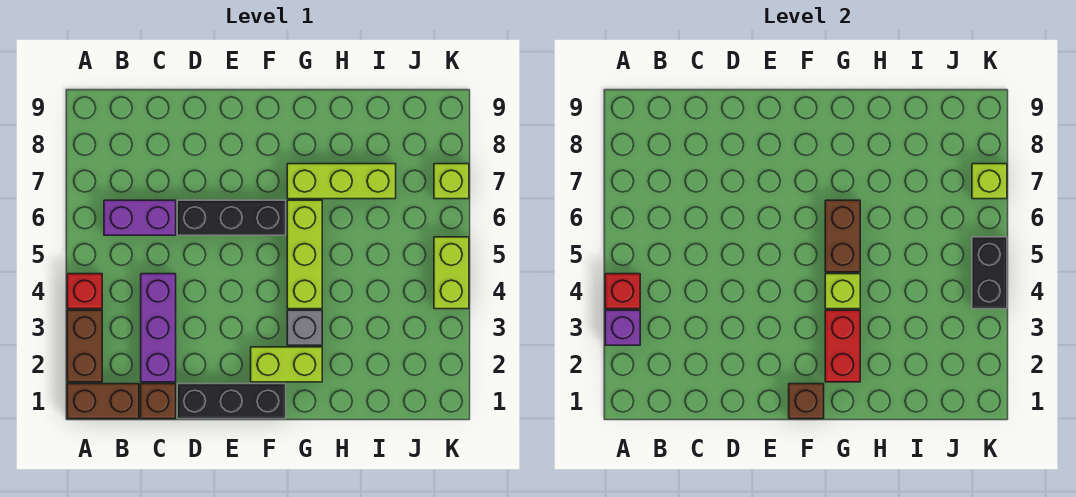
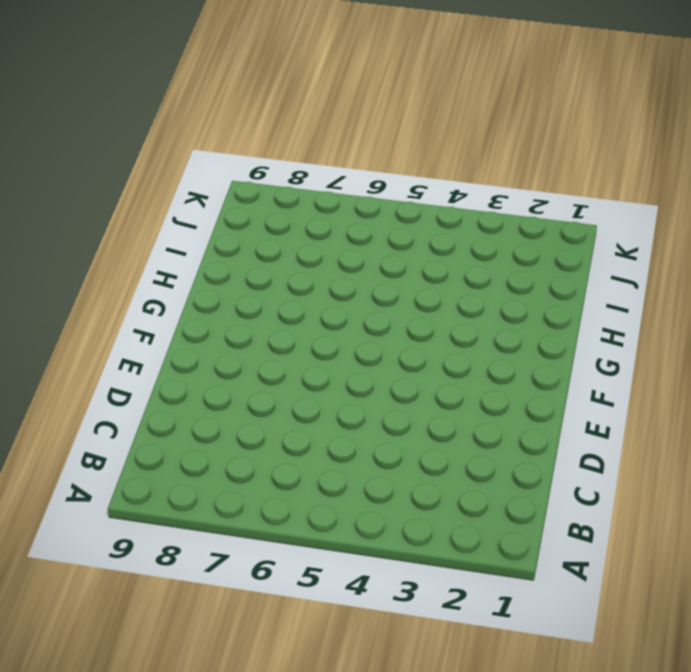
none -> brown brick A1:B1 level 1
none -> brown brick A2:A3 level 1
none -> red brick A4 level 1

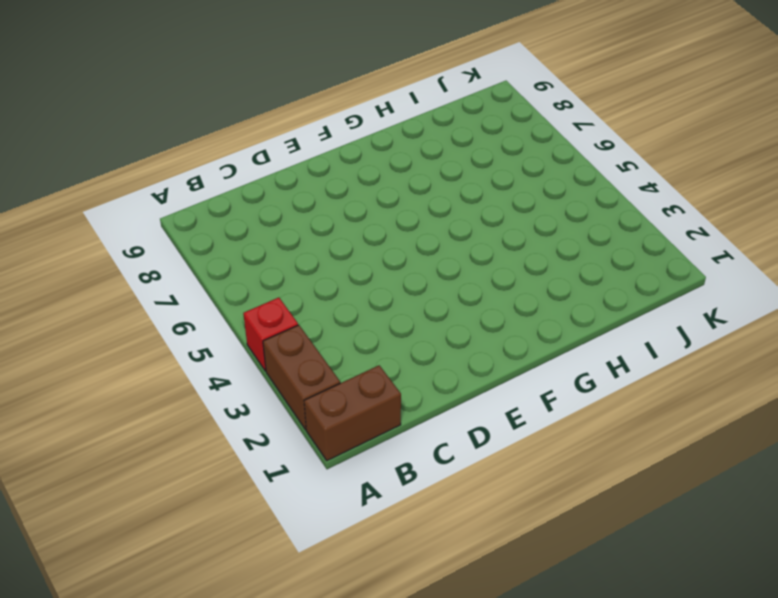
none -> purple brick B6:C6 level 1
none -> brown brick C1 level 1
none -> purple brick C2:C4 level 1

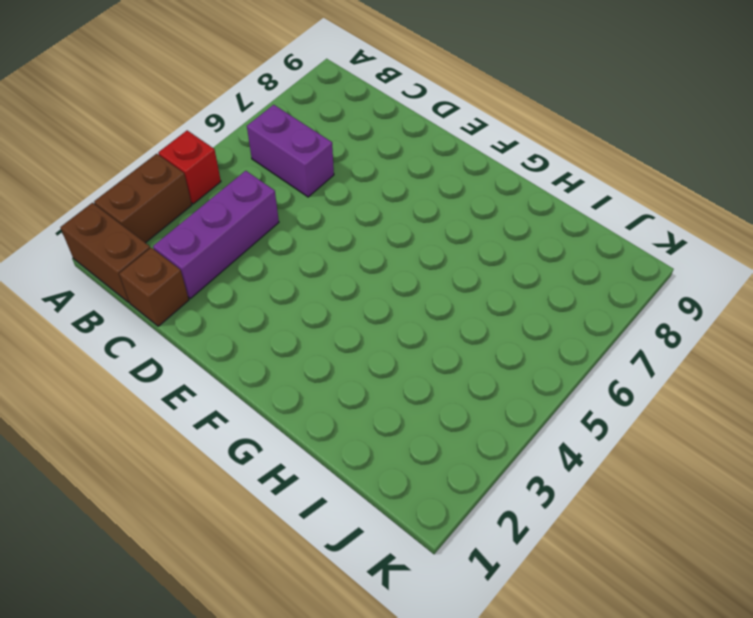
none -> black brick D1:F1 level 1
none -> black brick D6:F6 level 1
none -> lime brick F2:G2 level 1

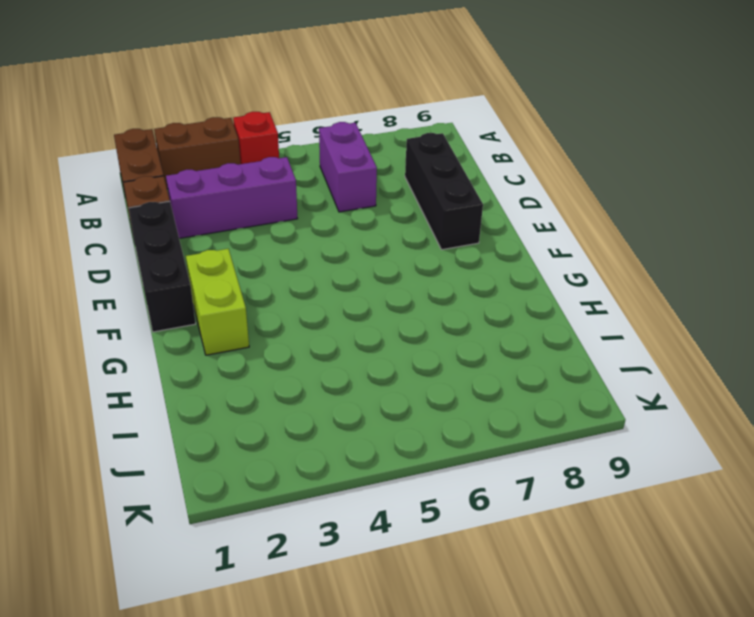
black brick C8:E8 level 1 -> black brick D6:F6 level 1
none -> grey brick G3 level 1
none -> lime brick G4:G6 level 1
none -> lime brick G7:I7 level 1

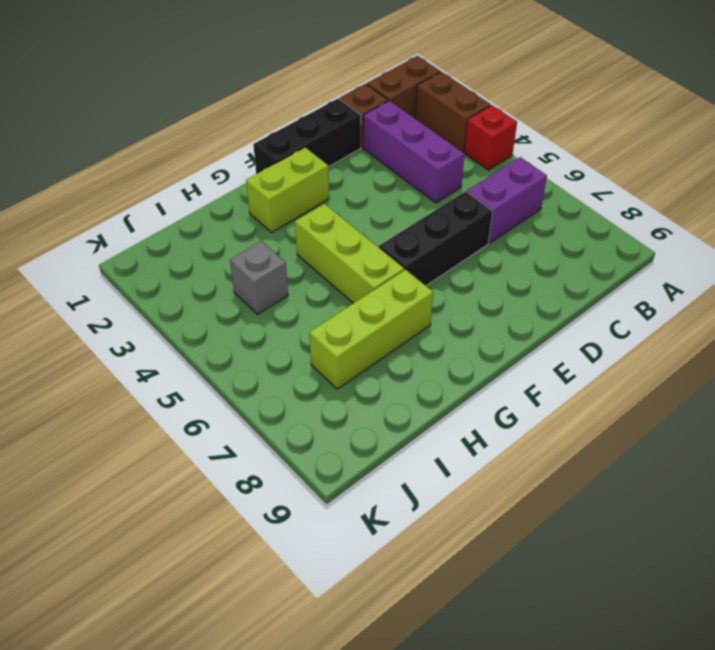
grey brick I4 level 1 -> grey brick G3 level 1
none -> lime brick K4:K5 level 1
none -> lime brick K7 level 1
none -> purple brick A3 level 2

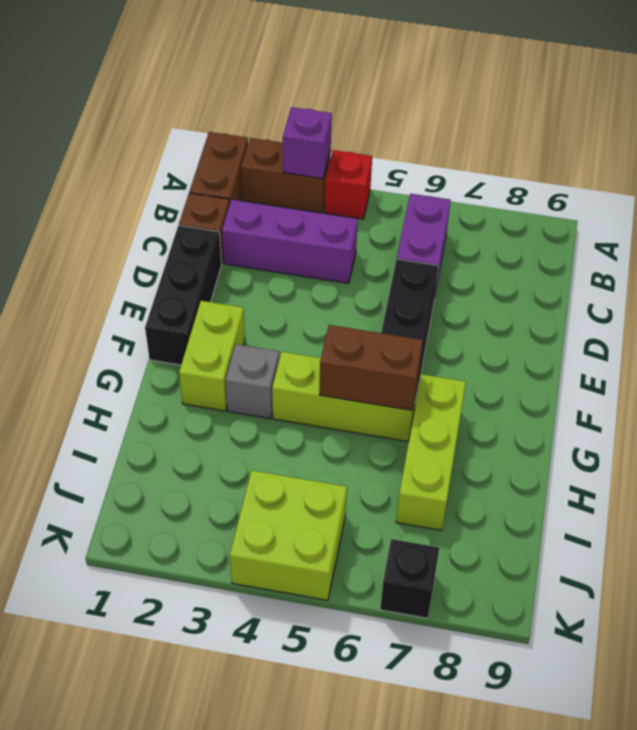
lime brick J4:K5 level 1 -> lime brick K4:K5 level 1
black brick K7 level 1 -> lime brick K7 level 1
none -> red brick A4 level 2
none -> brown brick F1 level 2
none -> red brick G2:G3 level 2

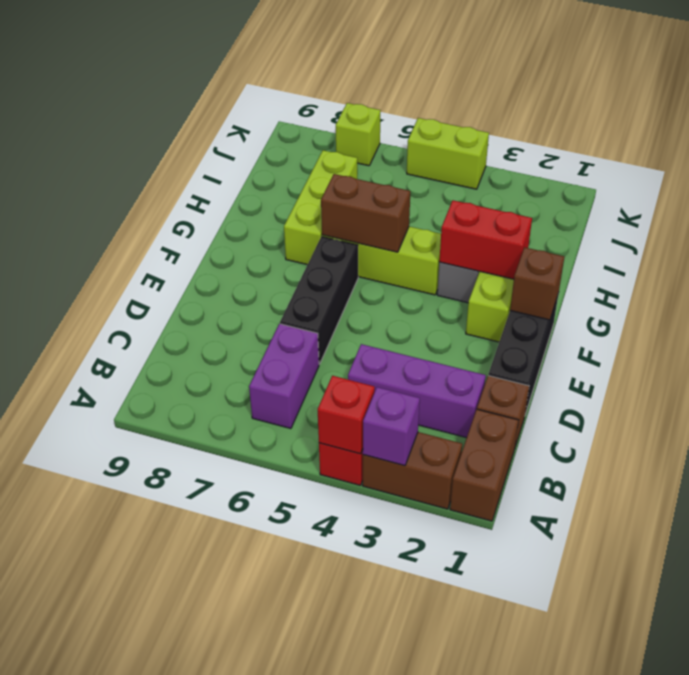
none -> lime brick G4 level 2
none -> black brick K4:K5 level 2
none -> lime brick K7 level 2

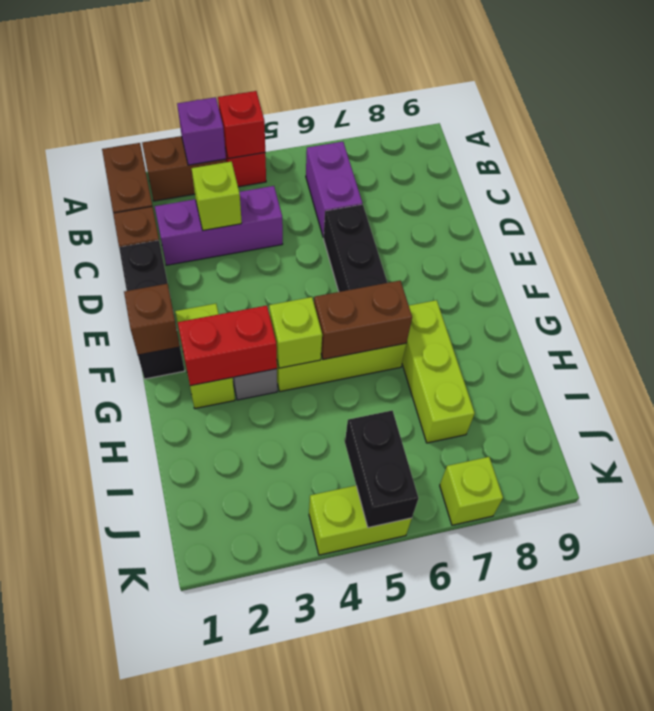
lime brick C3 level 2 -> lime brick K7 level 2
black brick J5:K5 level 2 -> black brick K4:K5 level 2

